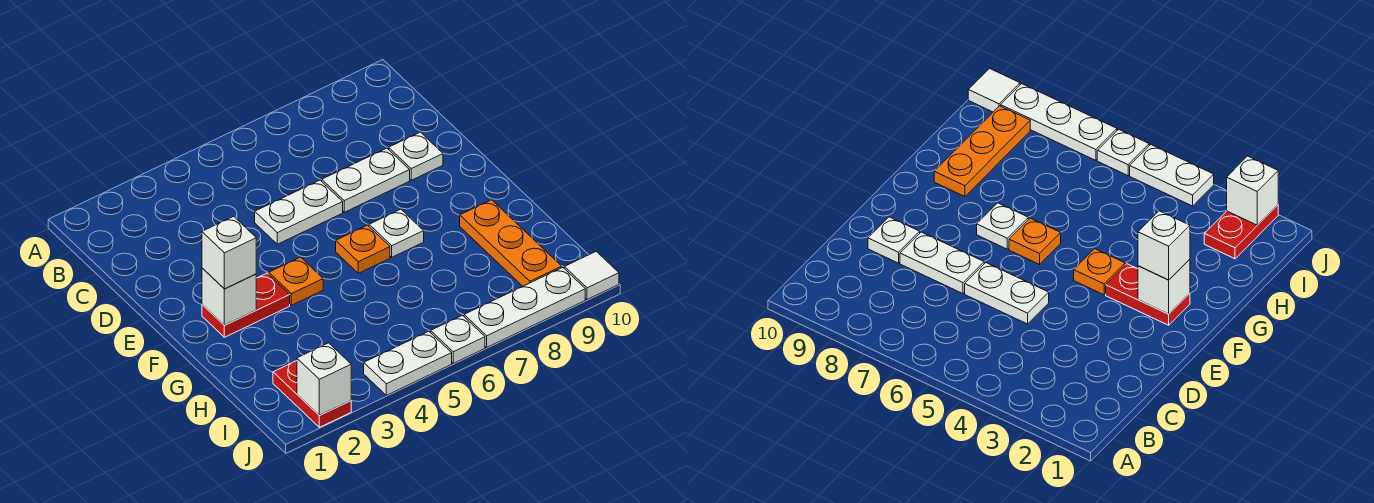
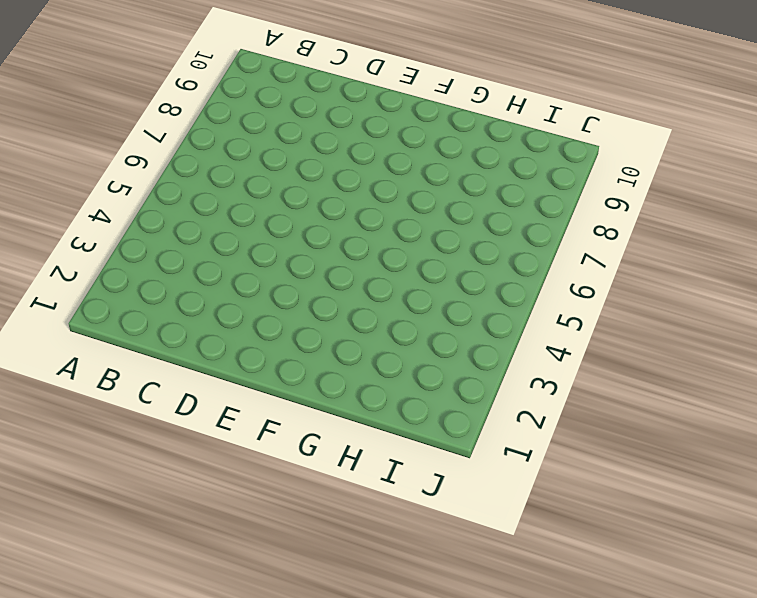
none -> white plate D5:D6 level 1
none -> white plate D7:D8 level 1
none -> white plate D9 level 1

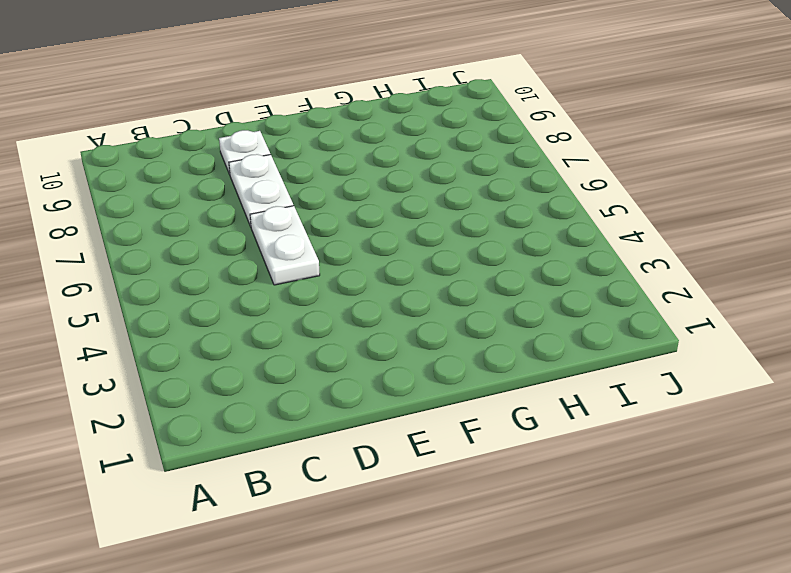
none -> red plate F2:F3 level 1
none -> orange plate F4 level 1
none -> orange plate F6 level 1

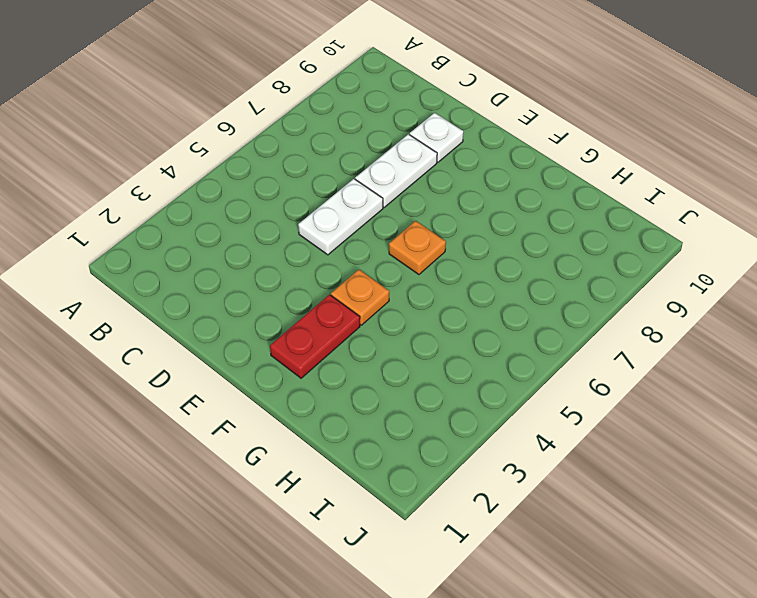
none -> white plate F7 level 1
none -> orange plate G9:I9 level 1
none -> red plate I2:J2 level 1

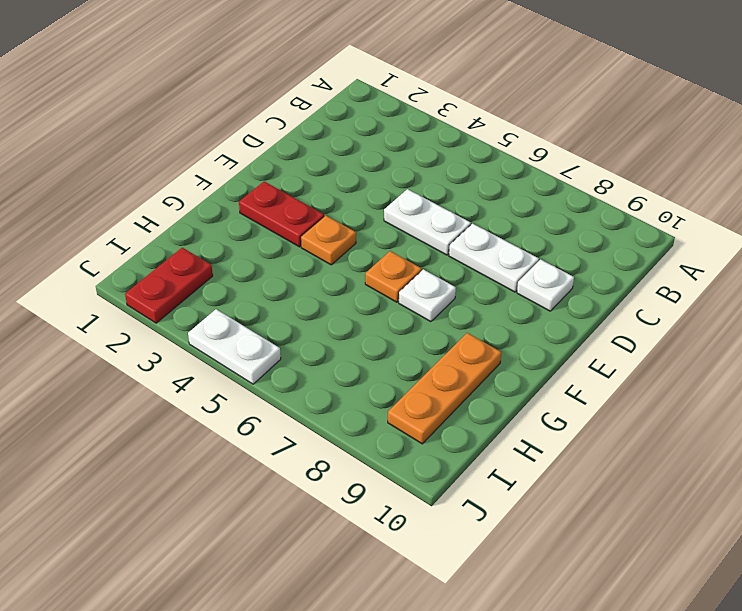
none -> white plate J6 level 1
none -> white plate J7:J9 level 1
none -> white tile J10 level 1

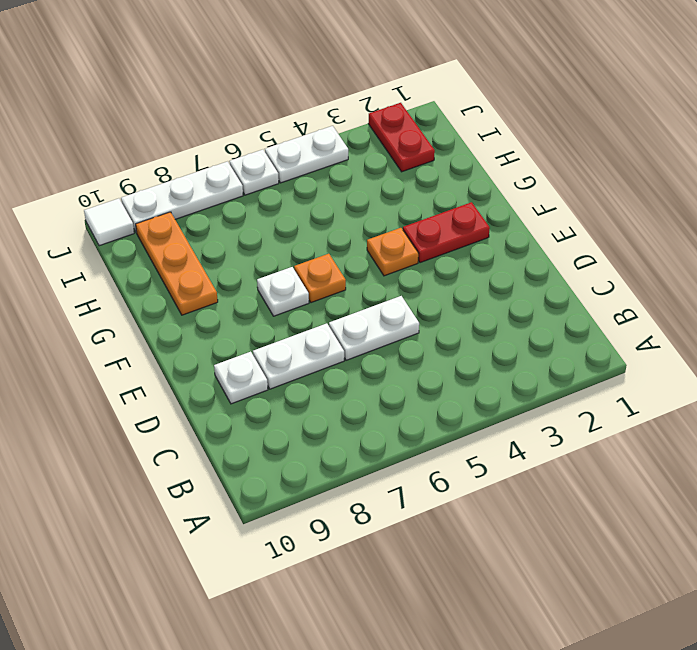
none -> white brick F2 level 2
none -> white brick J2 level 2
none -> white brick F2 level 3

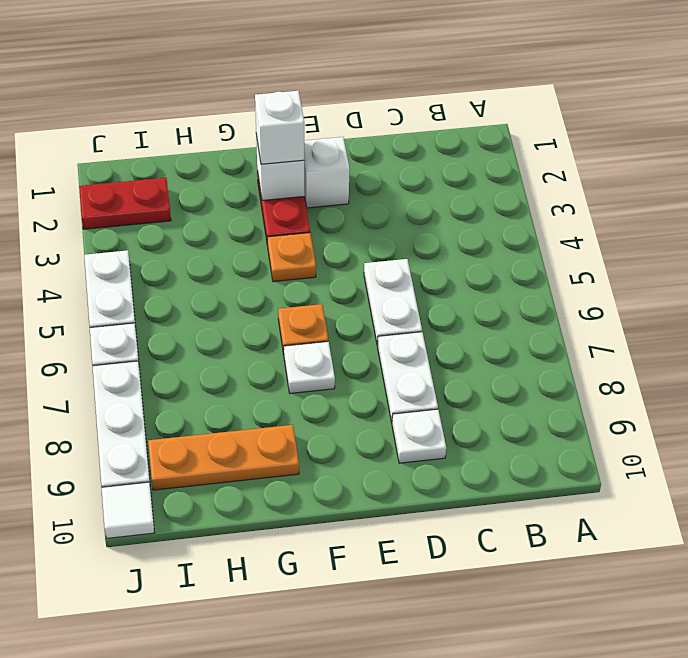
white brick E2 level 1 -> white brick J2 level 2

